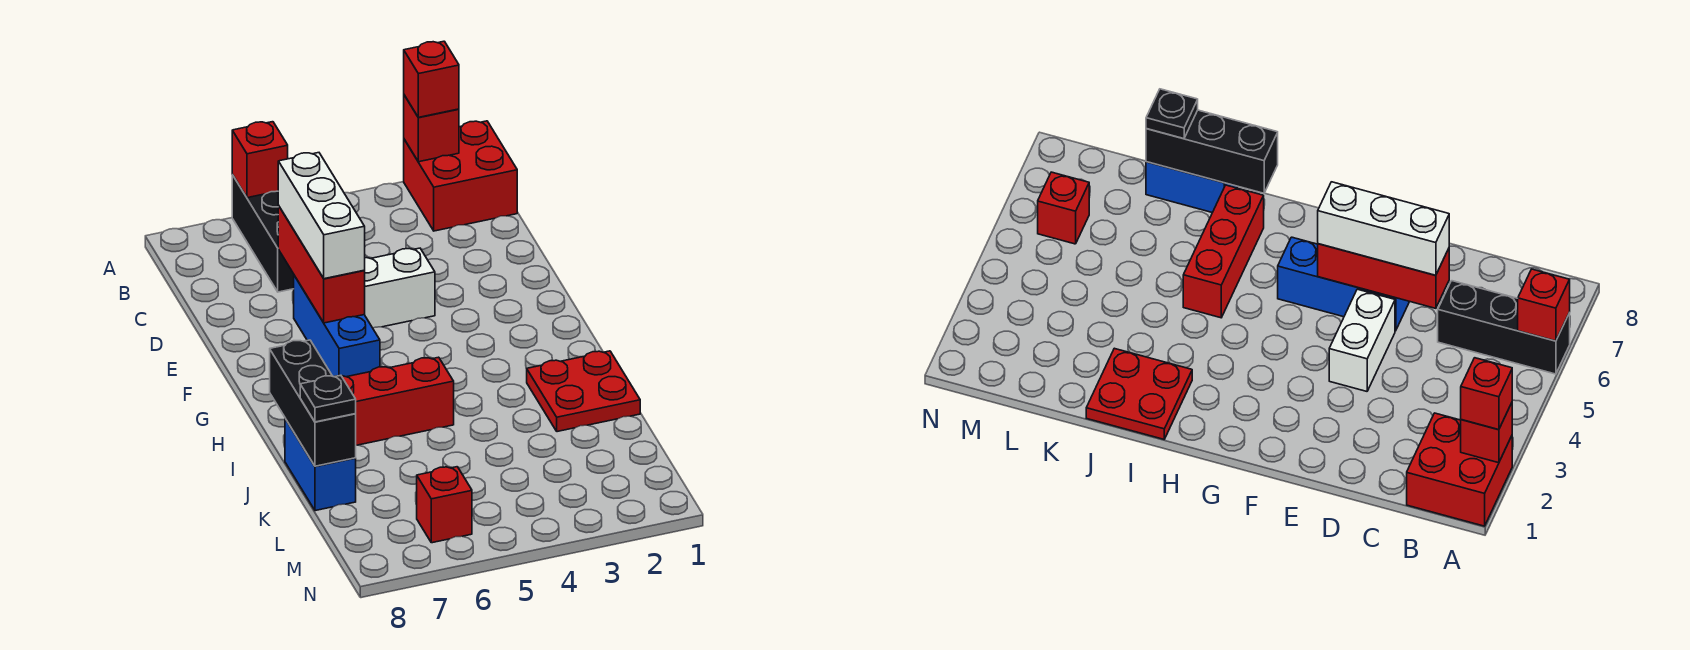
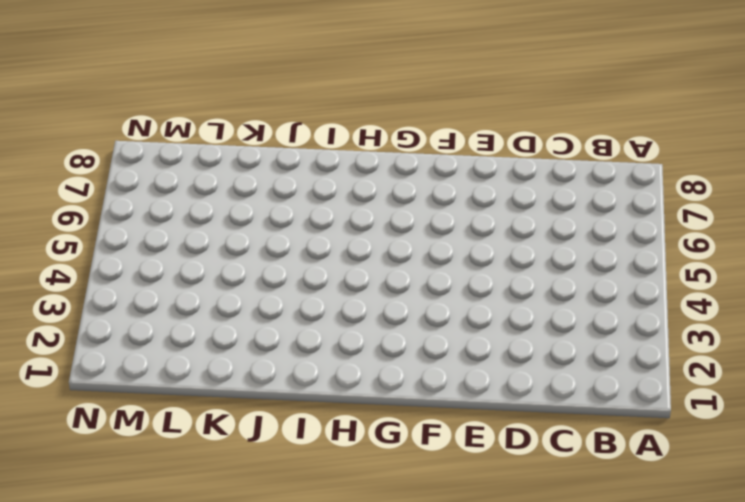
none -> red brick A1:B2 level 1
none -> black brick A6:C6 level 1
none -> white brick E4:E5 level 1

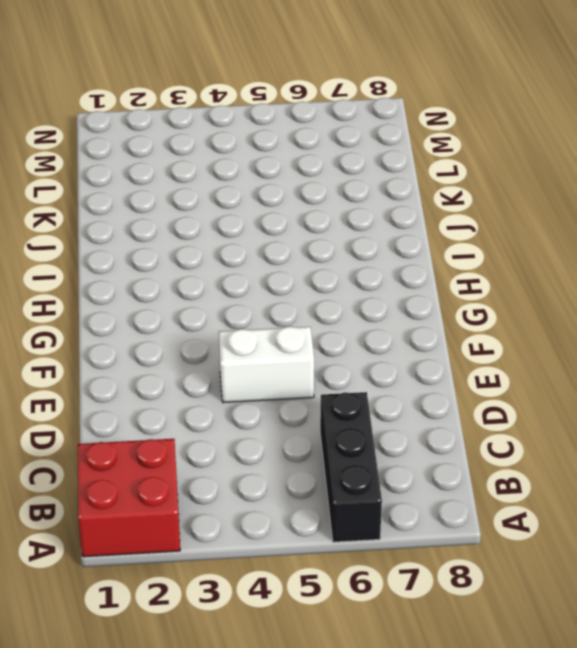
none -> blue brick E6:G6 level 1
none -> red plate I1:J2 level 1
none -> red brick I5:I7 level 1

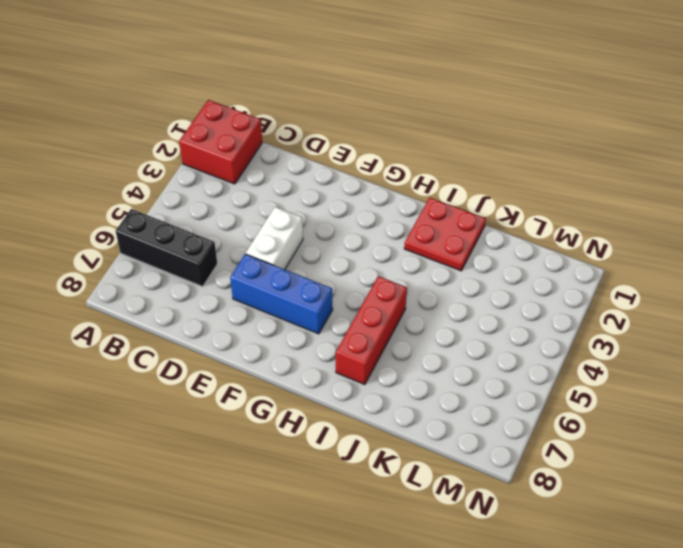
none -> blue brick J8:K8 level 1
none -> red brick M6 level 1
none -> red brick A2 level 2

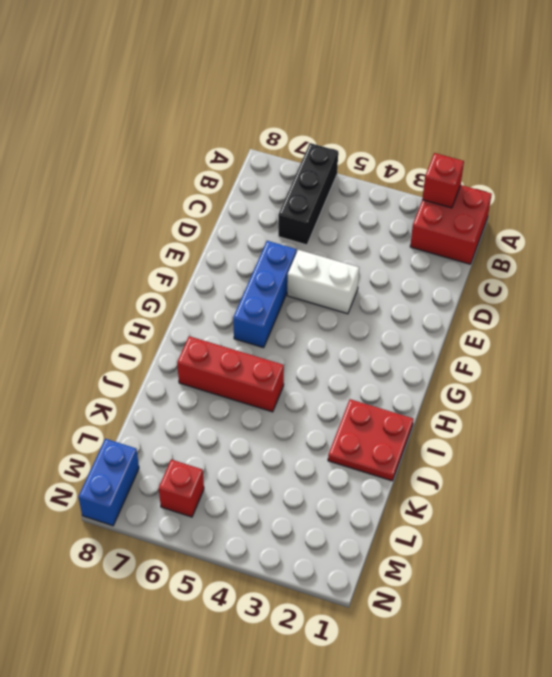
blue brick M8:N8 level 1 -> blue brick J8:K8 level 1
none -> red brick A6 level 2
none -> red brick D6:F6 level 2
none -> black brick I8:K8 level 2

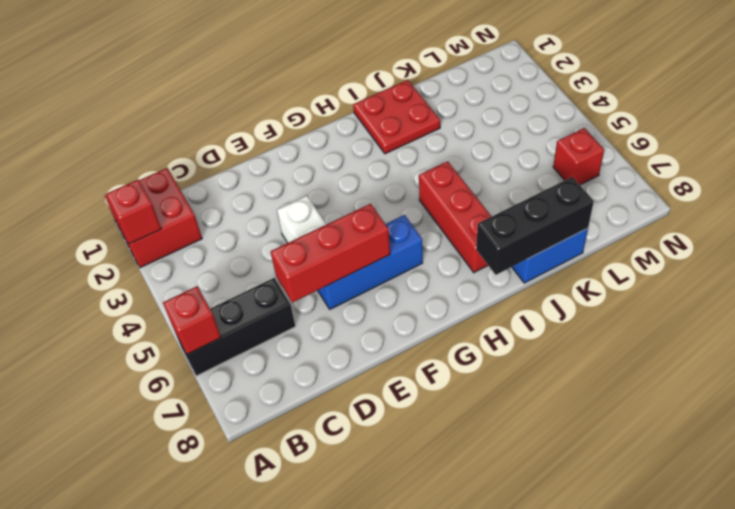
none -> red brick A2 level 3
none -> white brick D6:F6 level 3
none -> black plate K8 level 3

